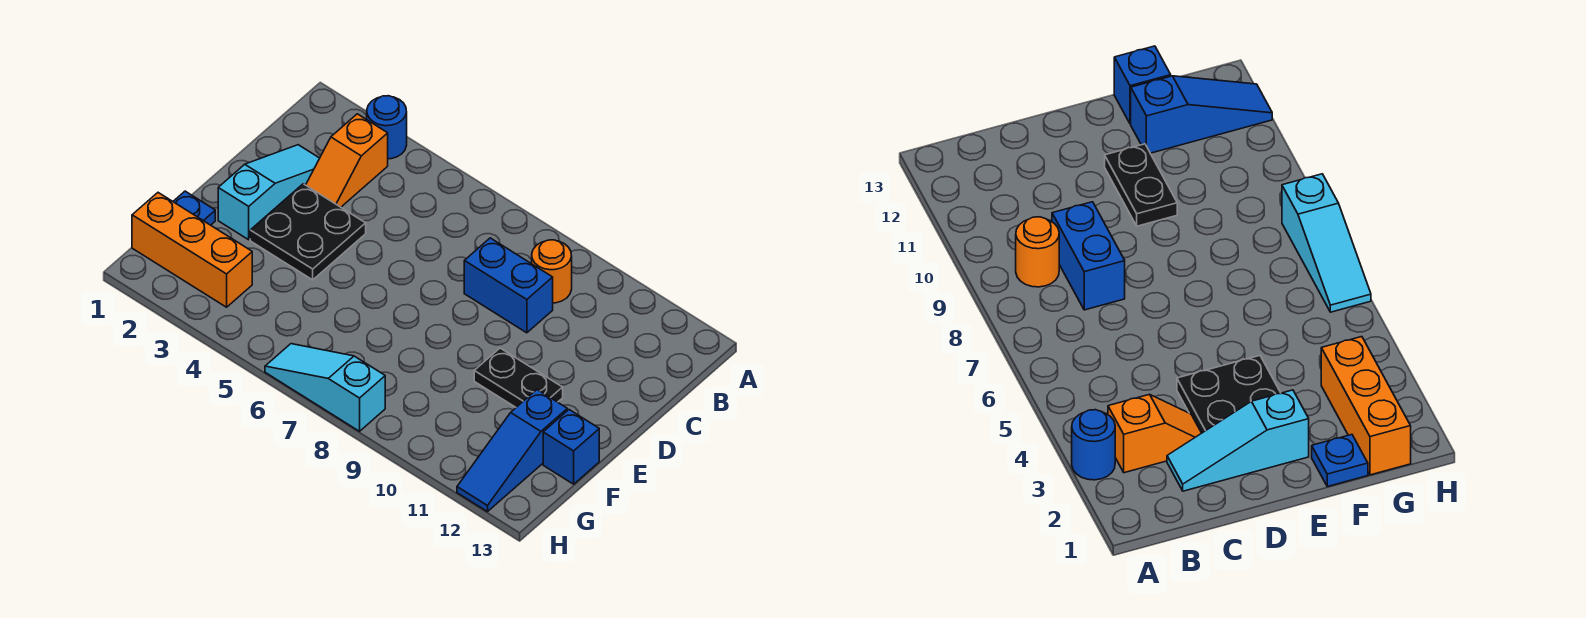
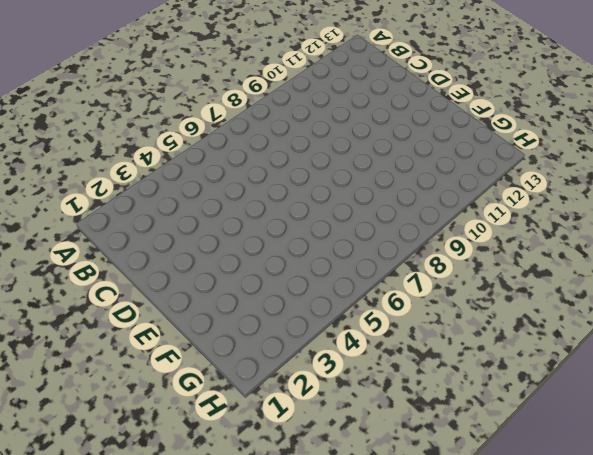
none -> blue round brick A3 level 1
none -> orange slope B3:C3 level 1 top B
none -> orange round brick B9 level 1

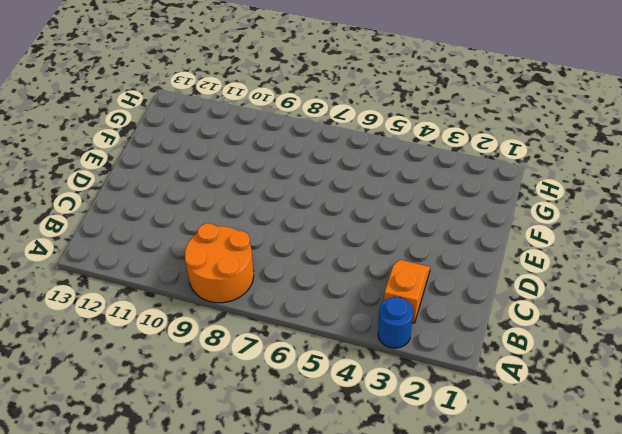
orange round brick A8:B9 level 1 -> orange round brick B9 level 1
none -> cyan slope C2:E2 level 1 top E
none -> blue brick C8:C9 level 1
none -> black plate D3:E4 level 1

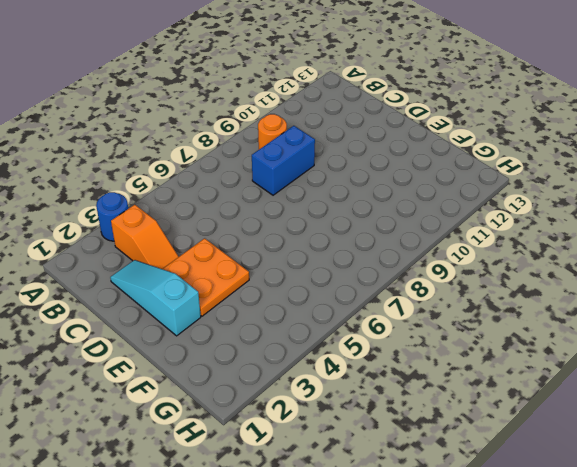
orange plate D3:E4 level 1 -> black plate D3:E4 level 1
none -> black plate E10:E11 level 1
none -> blue plate F1 level 1
none -> blue slope F12:H12 level 1 top F

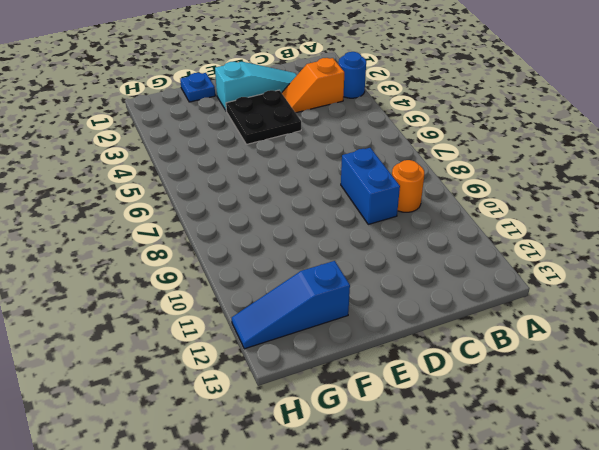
none -> black plate E10:E11 level 1
none -> blue brick F13 level 1
none -> orange brick G1:G3 level 1

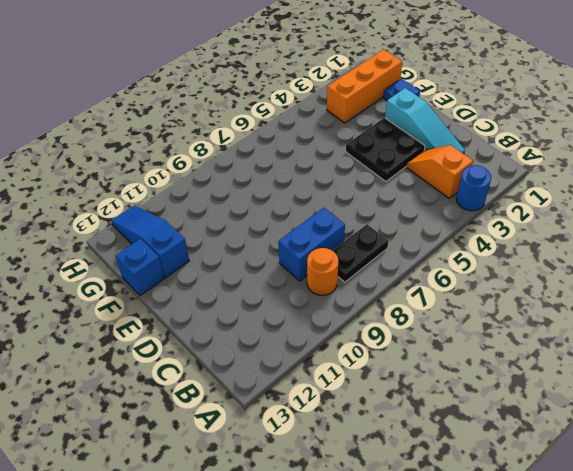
black plate B7:B8 level 1 -> black plate E10:E11 level 1
none -> cyan slope H6:H8 level 1 top 8

